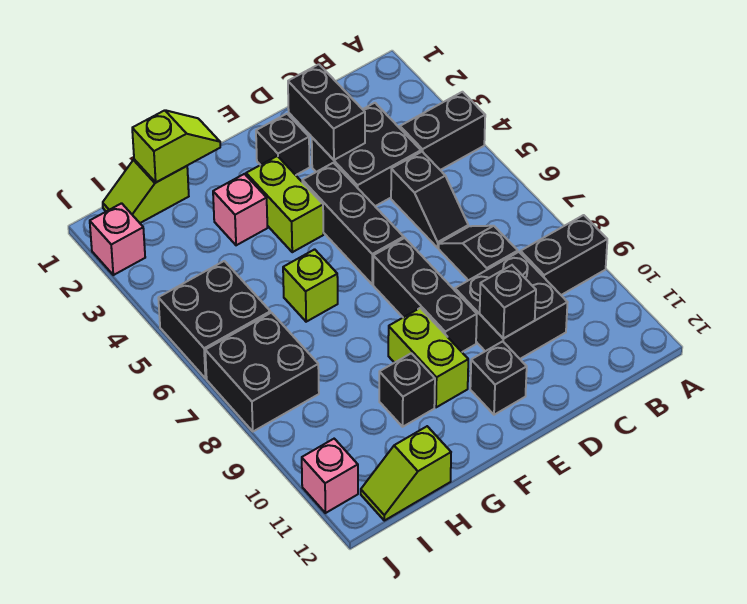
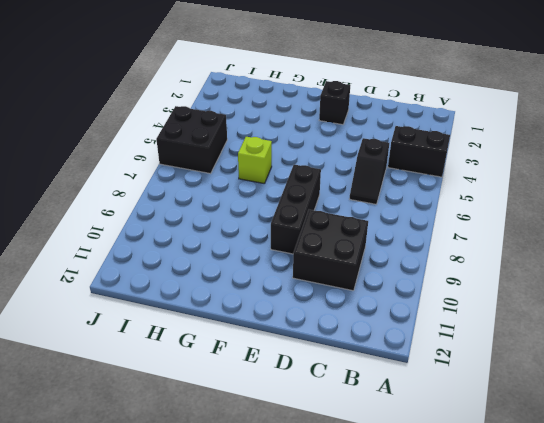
none -> black brick A9:B9 level 1
none -> black brick C3:D4 level 1
none -> black slope C7:C8 level 1 top 8

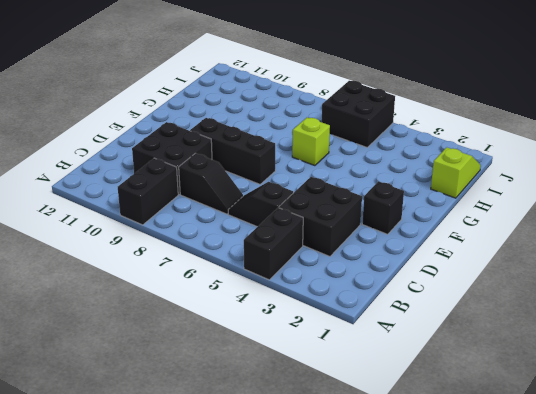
none -> black brick E4:E6 level 1
none -> black brick E11 level 1
none -> lime brick F3:F4 level 1

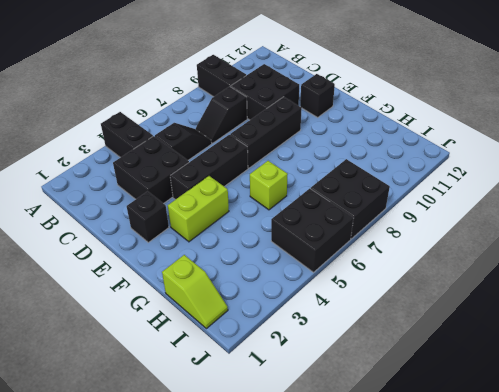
none -> lime brick F9:F10 level 1
none -> pink brick G3 level 1
none -> black brick G10 level 1

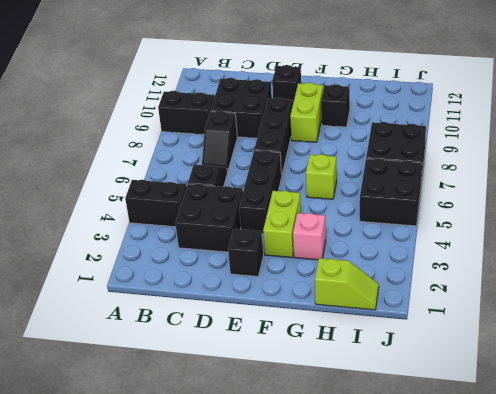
none -> lime slope H12:I12 level 1 top H
none -> pink brick J2 level 1
none -> pink brick J11 level 1

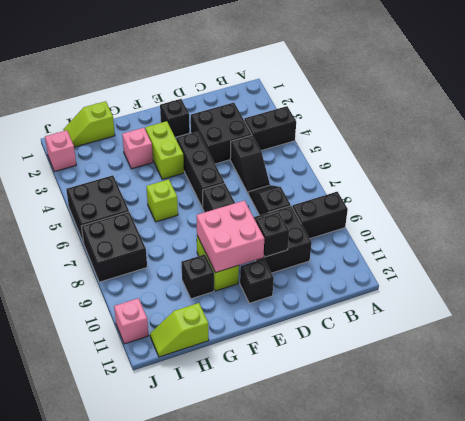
pink brick E9:F10 level 2 -> none
none -> black brick D2:D3 level 2
none -> lime slope G1:H1 level 2 top H

